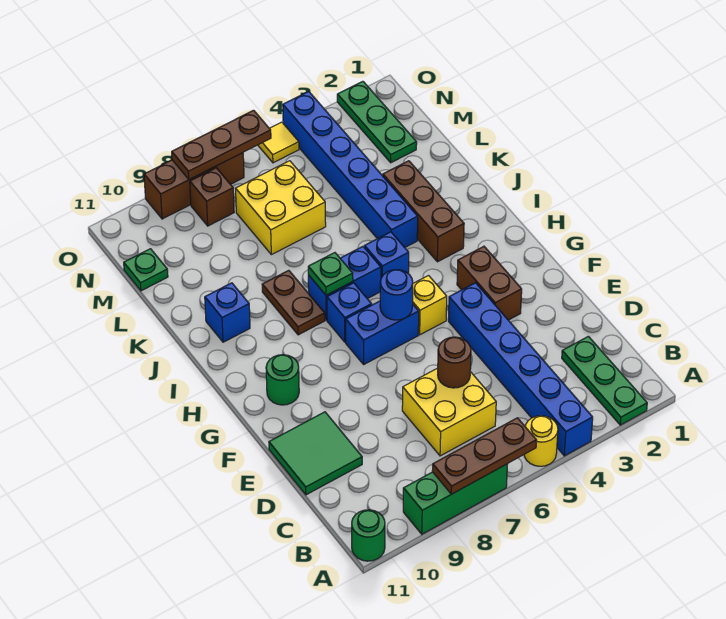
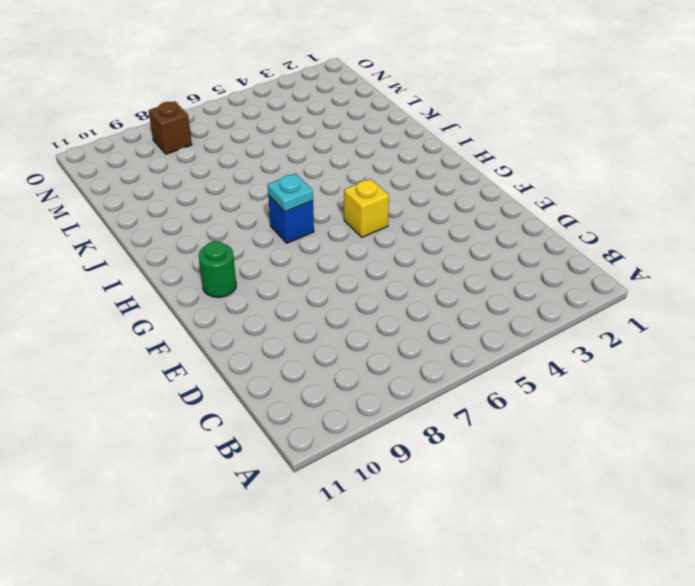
cyan plate H7 level 2 -> none
none -> green plate A2:C2 level 1
none -> blue brick A4:F4 level 1
none -> yellow round brick A5 level 1

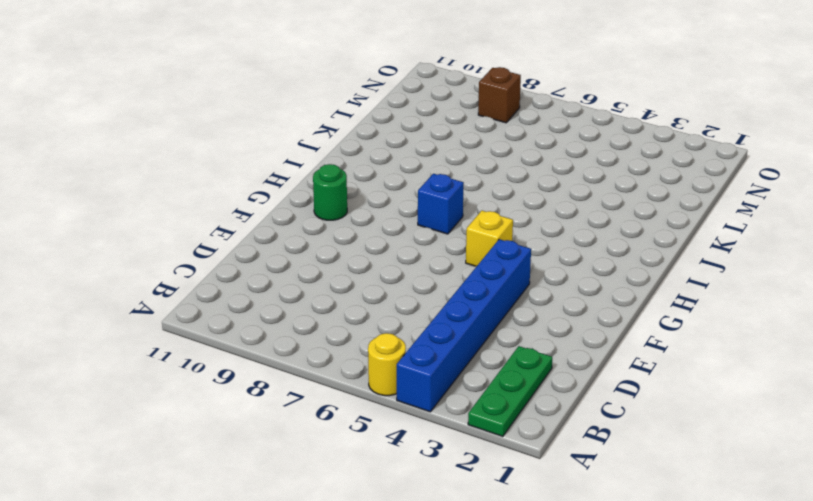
none -> green brick A7:A9 level 1
none -> green round brick A11 level 1
none -> yellow brick C6:D7 level 1

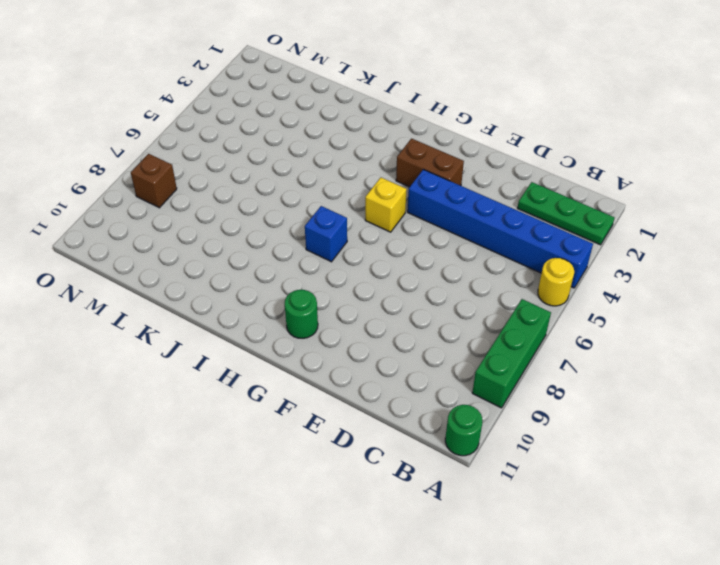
none -> yellow brick C6:D7 level 1
none -> green tile D10:E11 level 1
none -> blue brick G6:G7 level 1

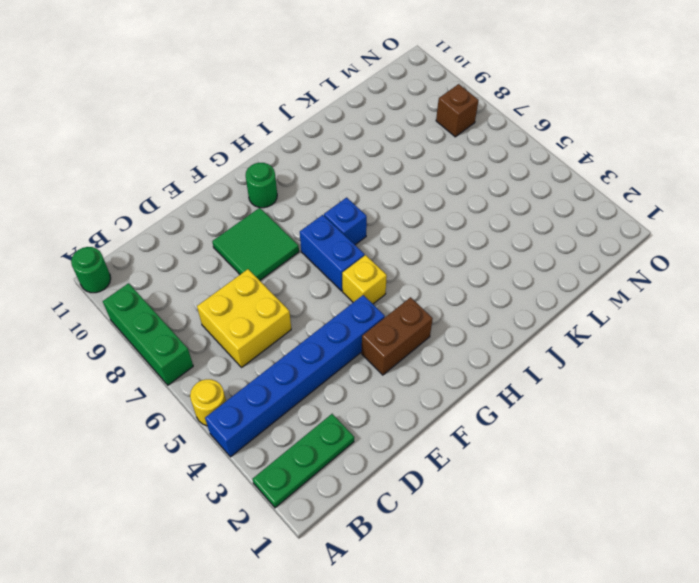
green tile E8:F9 level 1 -> green tile D10:E11 level 1
none -> brown brick I3:K3 level 1
none -> blue brick I5 level 1
none -> blue brick I6:I7 level 1

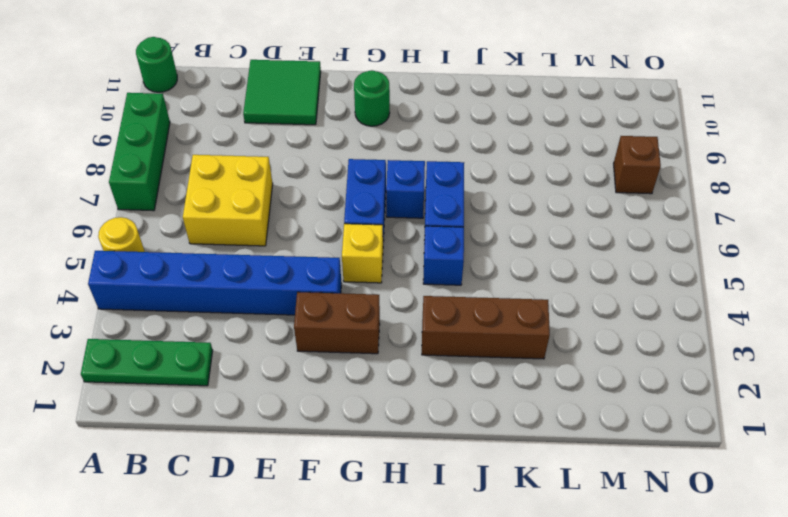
none -> brown plate I8:J8 level 1
none -> blue brick J4:O4 level 1
none -> blue brick J10 level 1

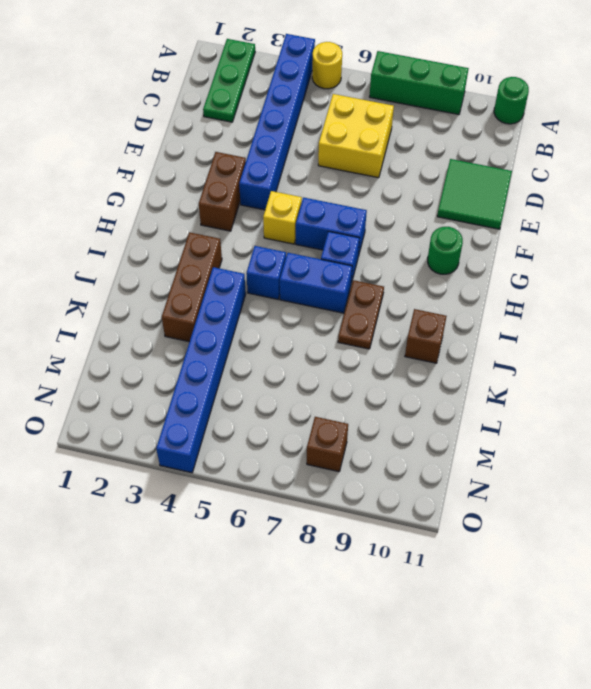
brown brick J10 level 1 -> blue brick J10 level 1
none -> yellow brick L6:M7 level 1
none -> green plate M2:O2 level 1
none -> green plate M11 level 1

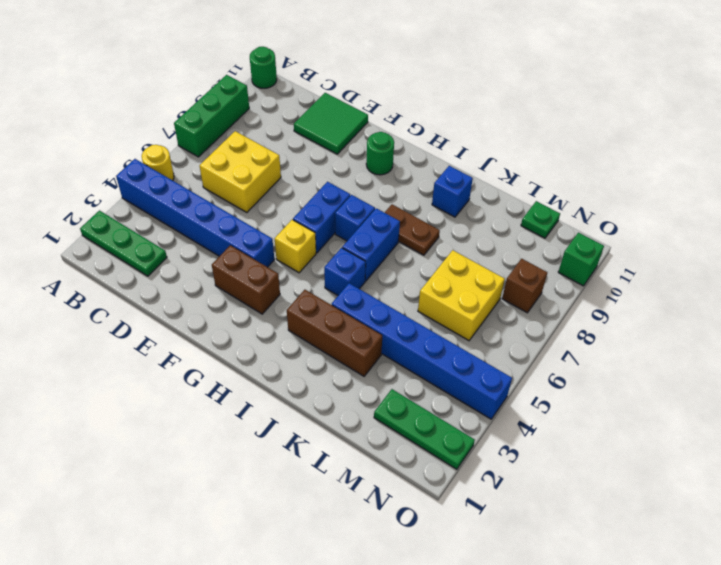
green brick O10 level 1 -> none
none -> yellow tile O5 level 1
none -> brown brick O7:O9 level 1
none -> brown plate A6:A8 level 2

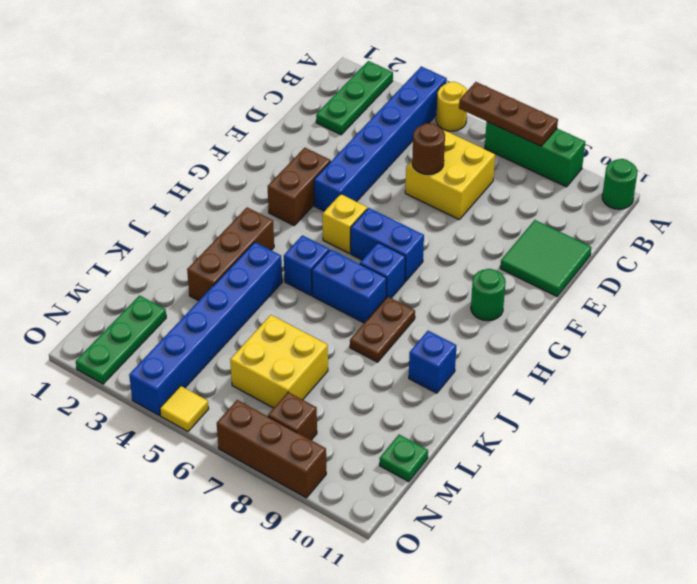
none -> blue round brick G6 level 2
none -> green plate I7 level 2
none -> brown plate O6:O8 level 2

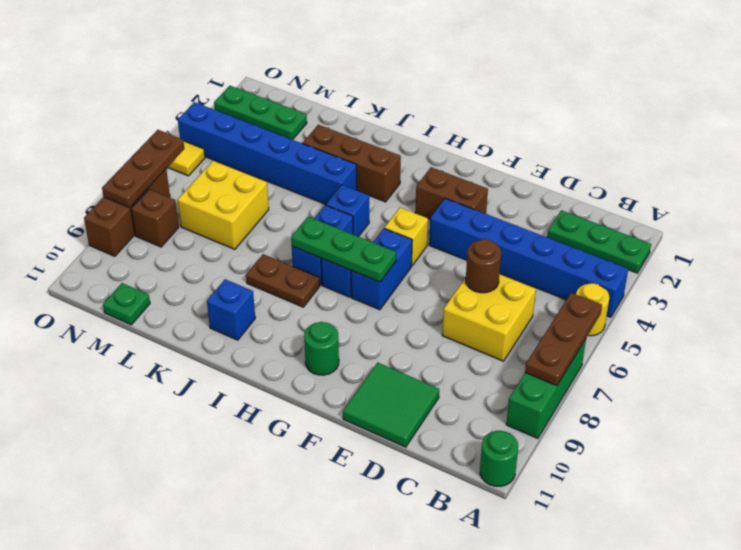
green plate G7:I7 level 2 -> green plate I7 level 2
none -> blue round brick G6 level 2

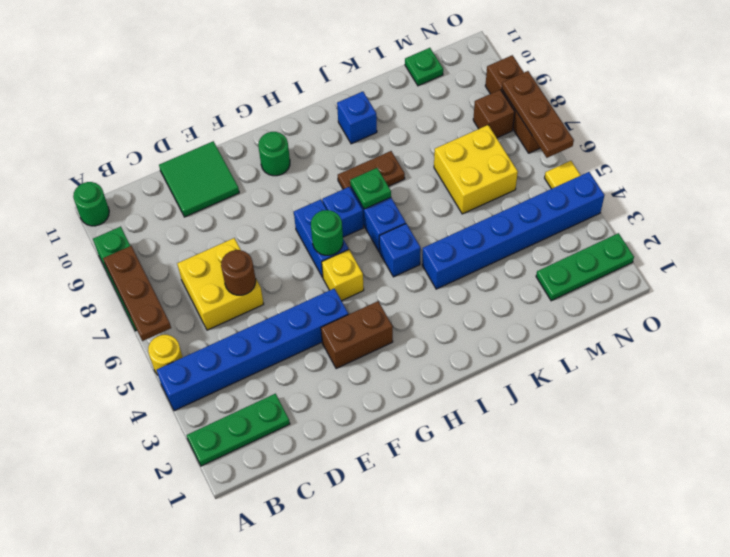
green round brick G6 level 2 -> blue round brick G6 level 2
none -> brown brick I3:K3 level 1

